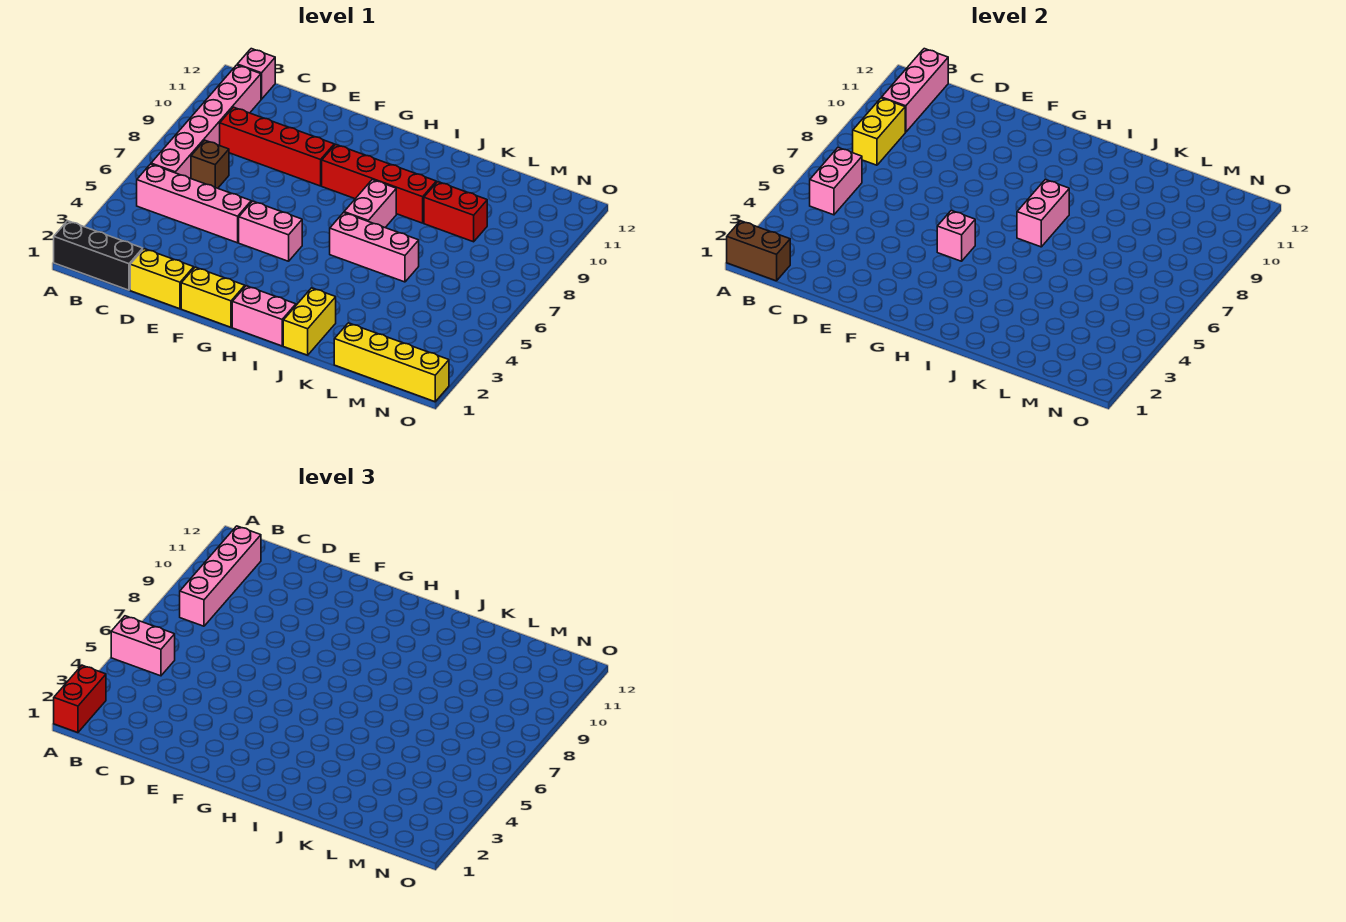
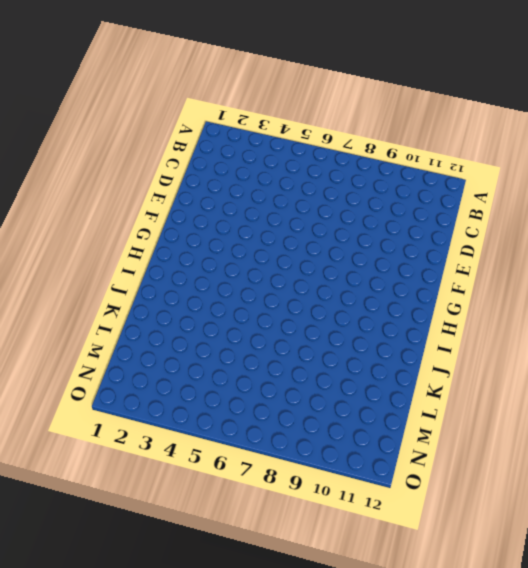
none -> black brick A1:C1 level 1
none -> pink brick B5:E5 level 1
none -> pink brick B6:B11 level 1

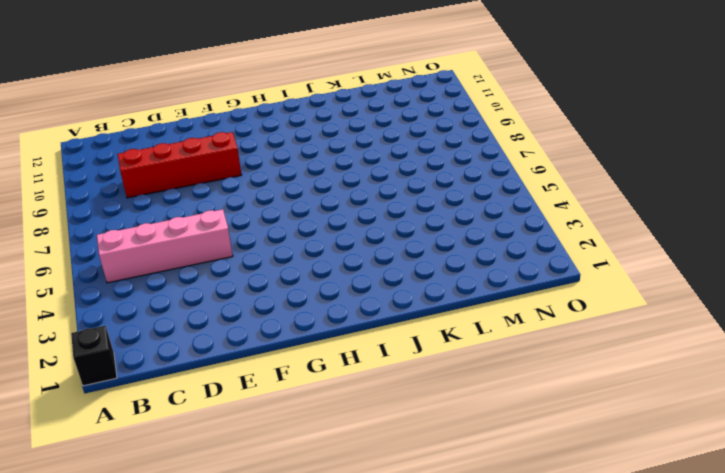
black brick A1 level 1 -> black brick A1:C1 level 1
none -> pink brick B6:B11 level 1
none -> pink brick B12 level 1
none -> brown brick C7 level 1

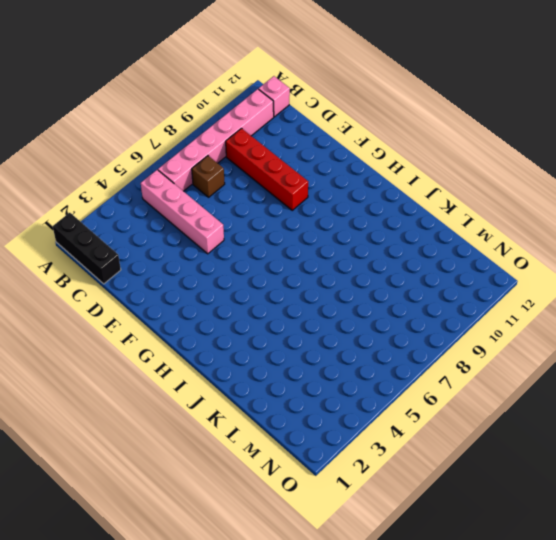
none -> yellow brick D1:E1 level 1
none -> yellow brick F1:G1 level 1
none -> pink brick F5:G5 level 1

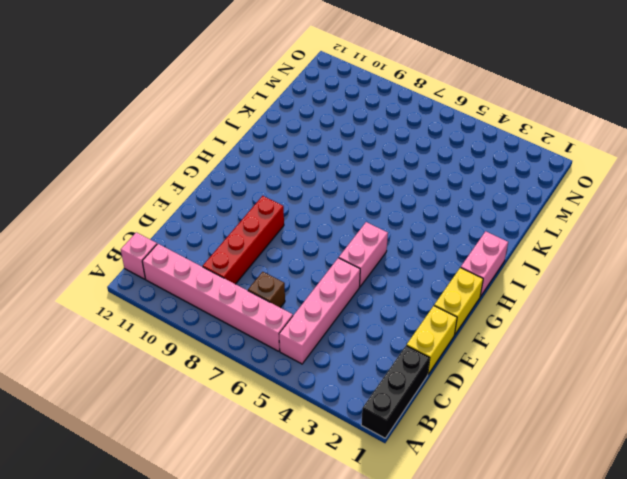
none -> red brick G9:J9 level 1
none -> pink brick I6:K6 level 1
none -> pink brick I7:I8 level 1

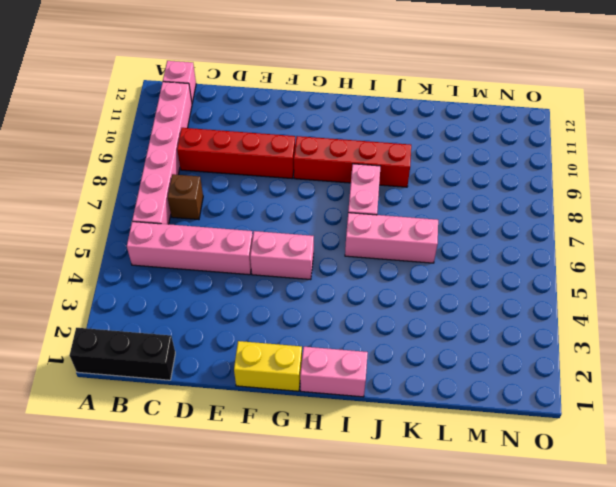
none -> yellow brick D1:E1 level 1
none -> yellow brick J1:J2 level 1
none -> red brick K9:L9 level 1

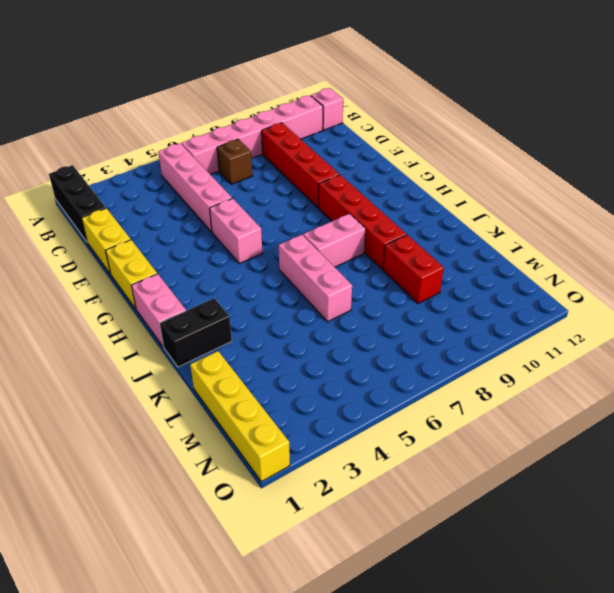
black brick J1:J2 level 1 -> yellow brick J1:J2 level 1
none -> brown brick A1:B1 level 2
none -> pink brick B5:B6 level 2
none -> yellow brick B8:B9 level 2

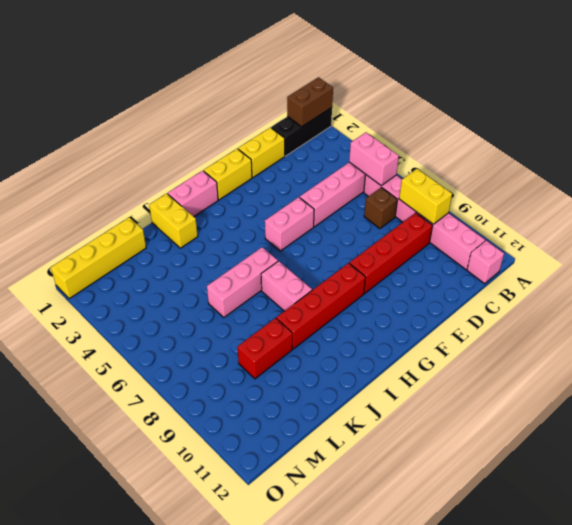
none -> pink brick B10:B12 level 2
none -> pink brick G5 level 2
none -> pink brick I7:I8 level 2

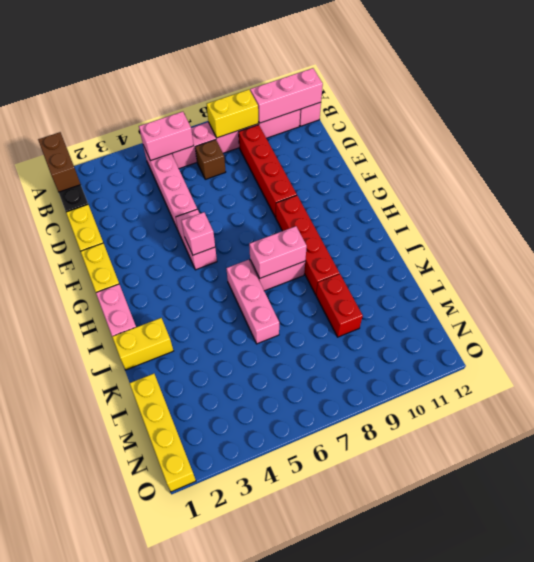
none -> red brick A1:A2 level 3
none -> pink brick A5:B5 level 3
none -> pink brick B8:B11 level 3

